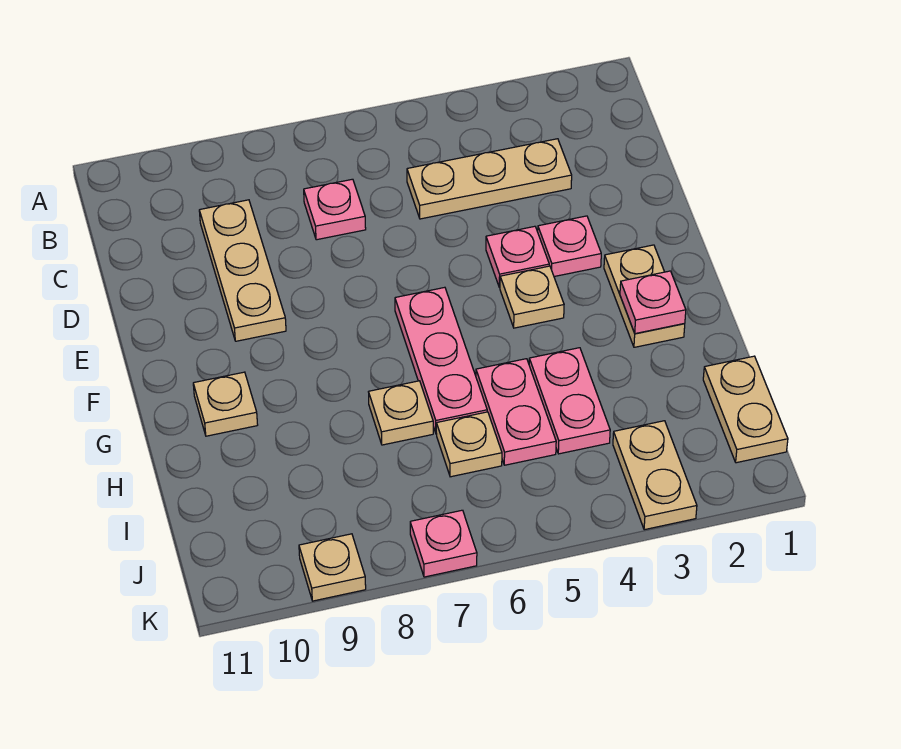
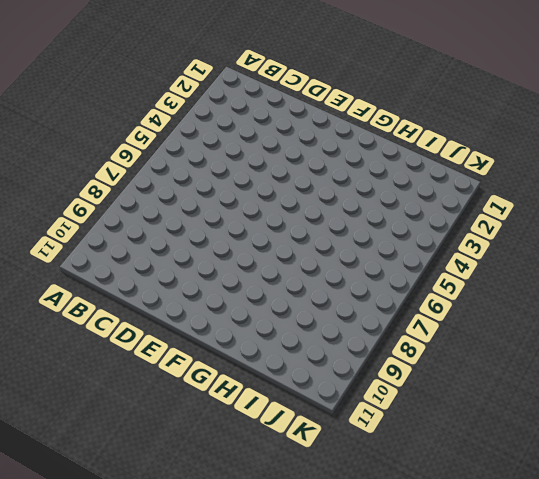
none -> tan plate C3:C5 level 1
none -> pink plate C7 level 1
none -> tan plate C9:E9 level 1

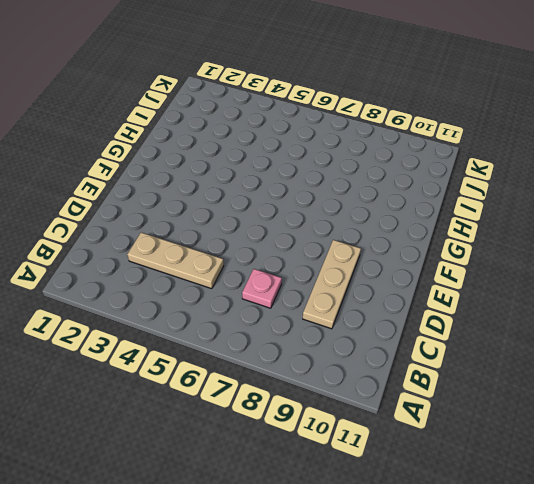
none -> pink plate E3 level 1
none -> pink plate E4 level 1
none -> tan plate F2:G2 level 1

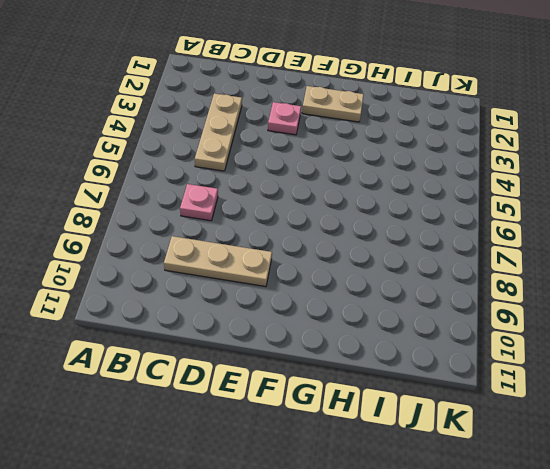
none -> pink plate E4 level 1
none -> tan plate F4 level 1
none -> pink plate F6:H6 level 1

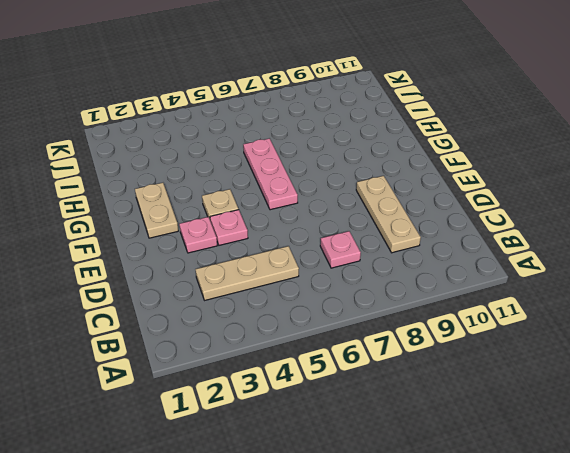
none -> tan plate G10 level 1
none -> pink plate H4:I4 level 1
none -> pink plate H5:I5 level 1

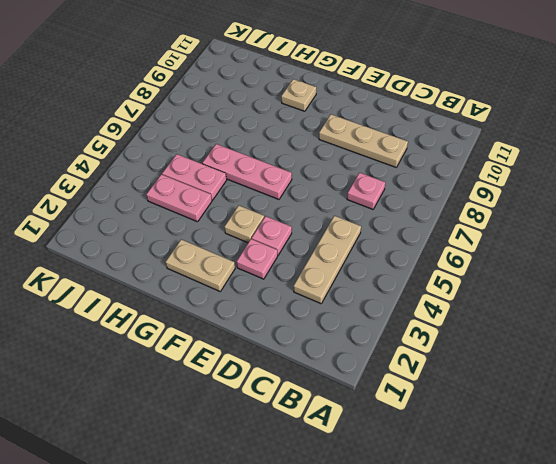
none -> tan plate H7 level 1
none -> tan plate I1:J1 level 1
none -> tan plate I6 level 1

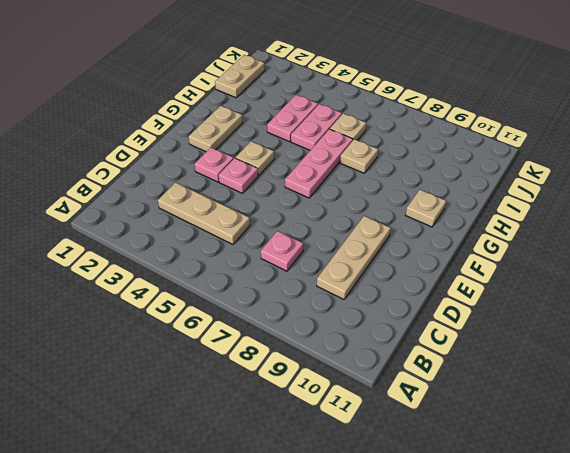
none -> tan plate J3:K3 level 1
none -> pink plate K7 level 1
none -> tan plate K9 level 1

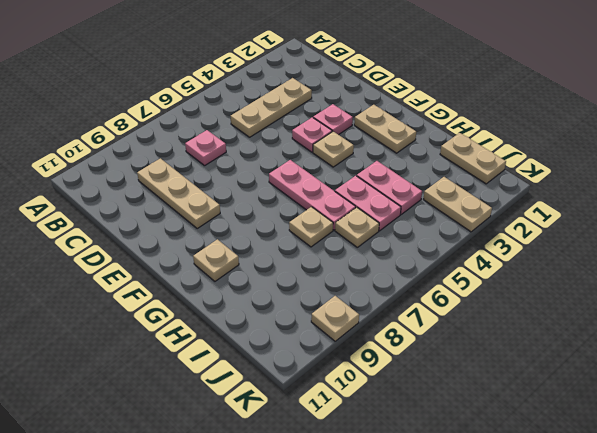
none -> pink plate K7 level 1
none -> pink plate G2 level 2

